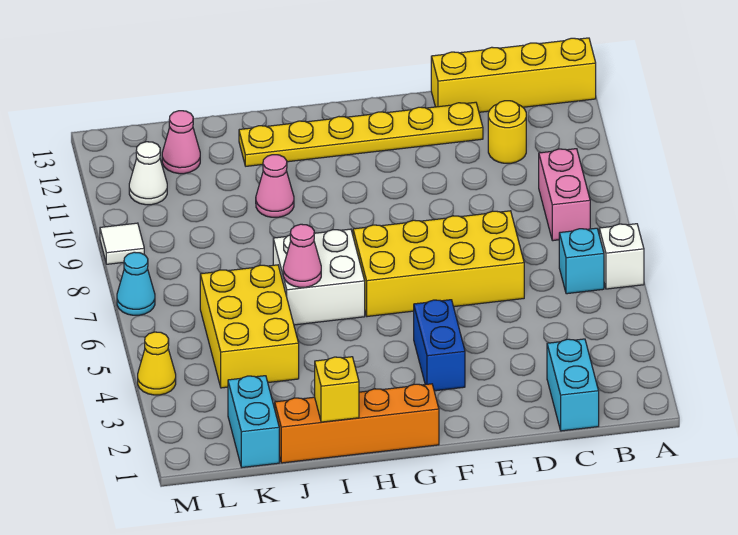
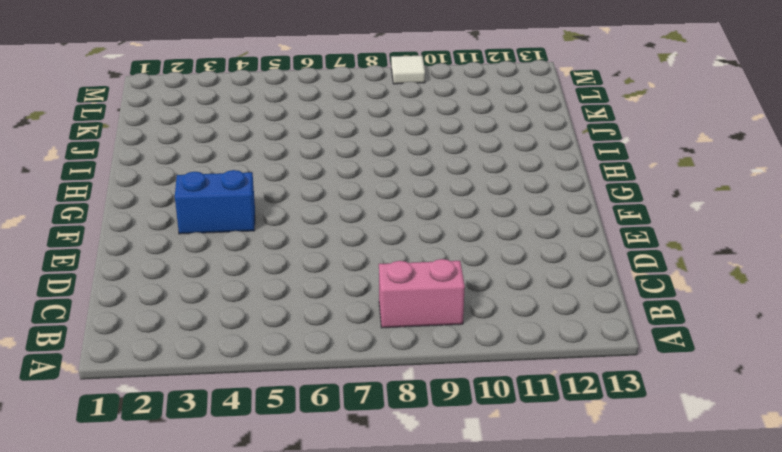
none -> white brick A6 level 1
none -> yellow brick A13:D13 level 1
none -> cyan brick B6 level 1

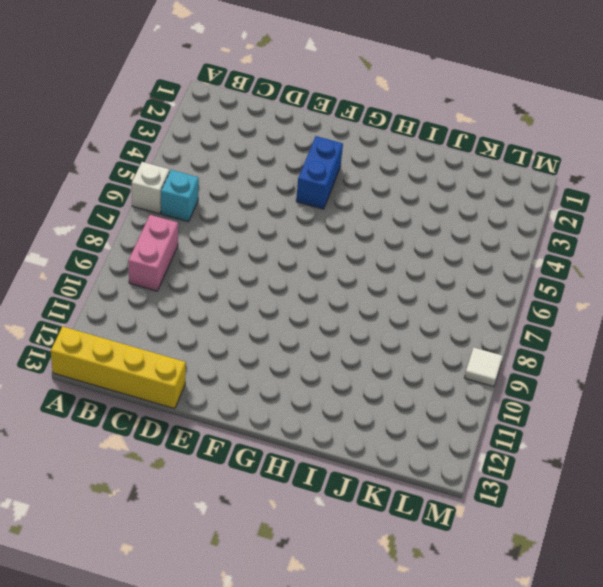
none -> cyan brick C1:C2 level 1
none -> yellow round brick C11 level 1
none -> yellow brick D6:G7 level 1

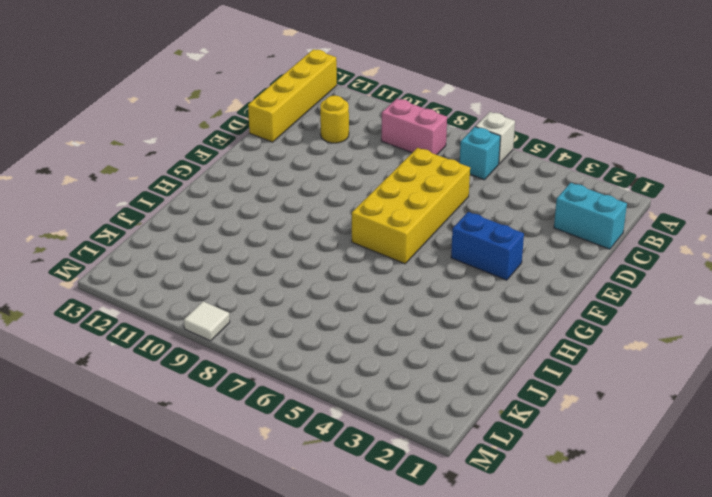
none -> yellow plate D12:I12 level 1
none -> orange brick G1:J1 level 1
none -> white brick H6:I7 level 1

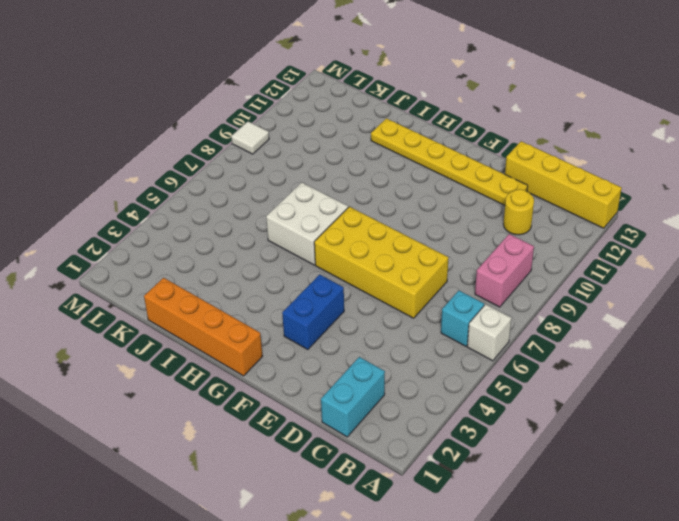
none -> pink cone I10 level 1
none -> yellow brick J4:K6 level 1
none -> cyan brick K1:K2 level 1

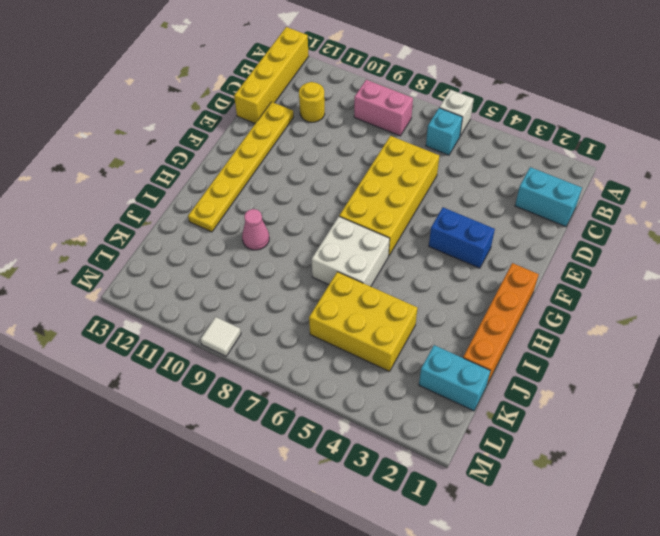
none -> pink cone K12 level 1
none -> white cone L11 level 1
none -> yellow cone M4 level 1

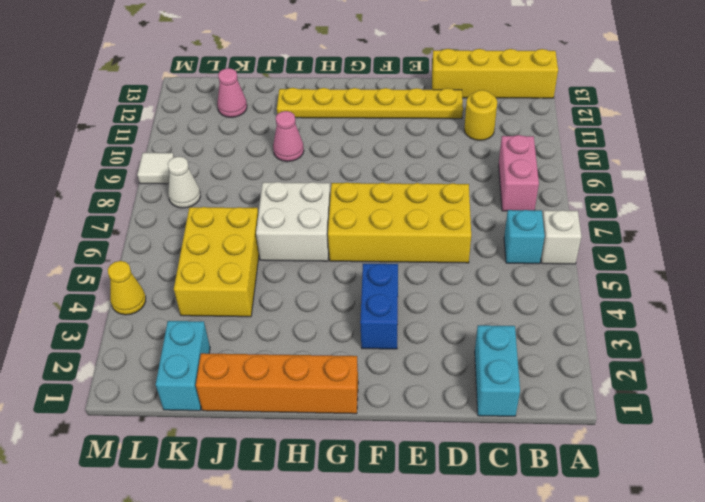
white cone L8 level 1 -> white cone L11 level 1
none -> cyan cone M7 level 1
none -> yellow brick I1 level 2
none -> pink cone I6 level 2

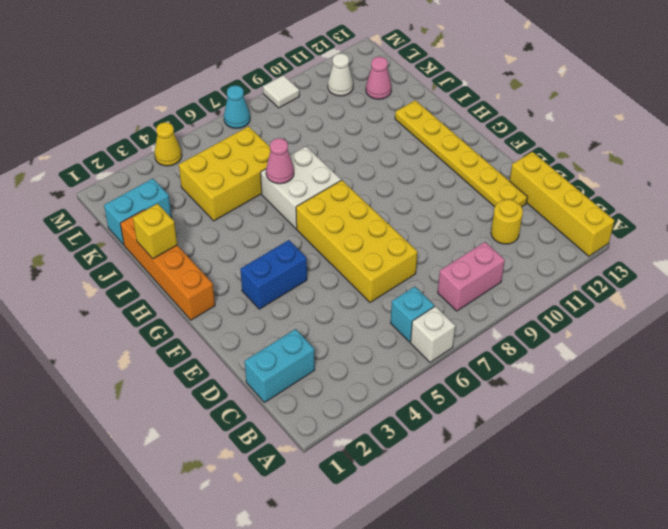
none -> pink cone I10 level 1

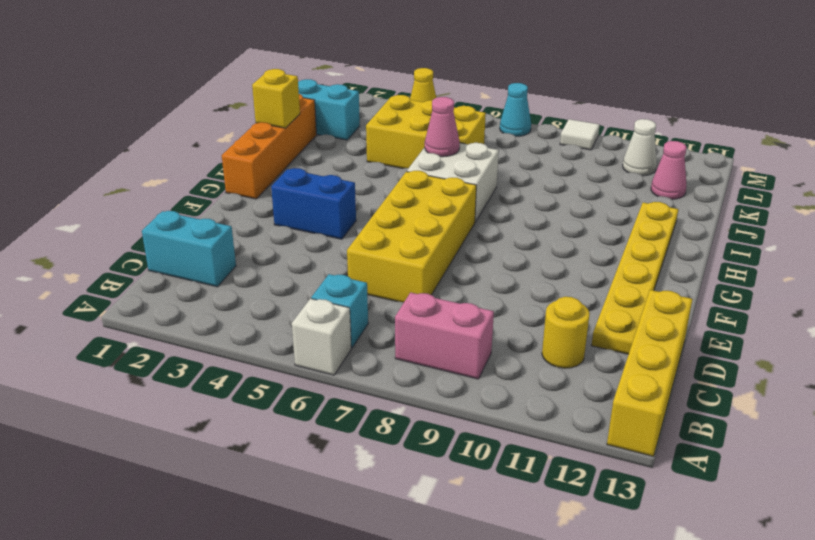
none -> pink cone I10 level 1

